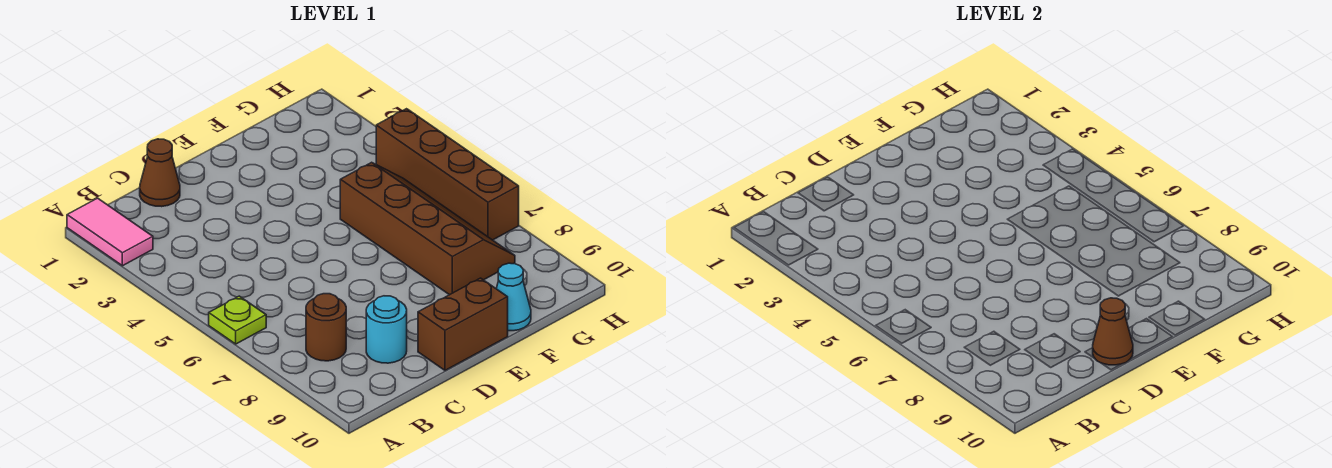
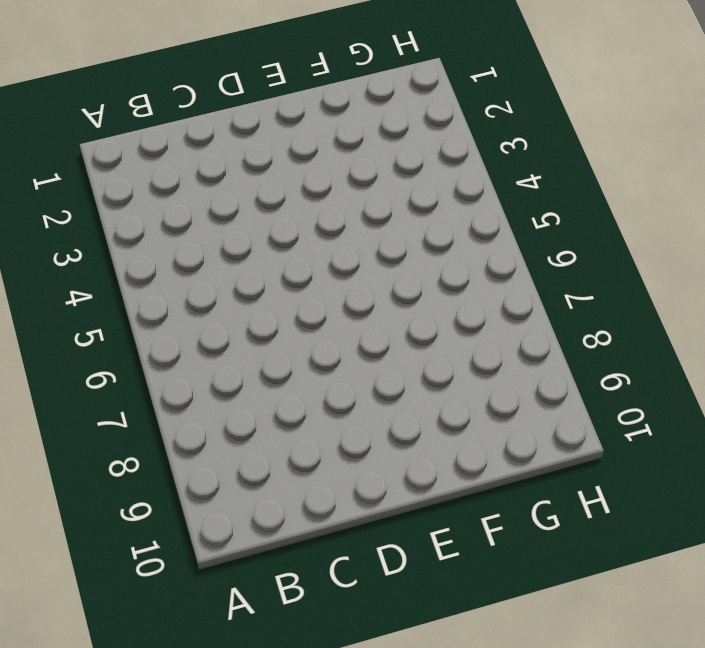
none -> pink tile A1:A2 level 1
none -> lime plate A6 level 1

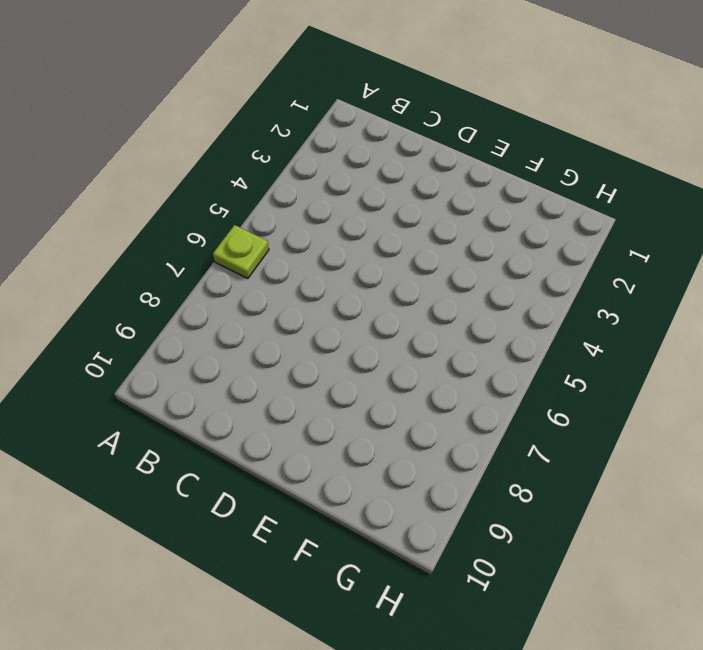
none -> pink tile A1:A2 level 1
none -> brown round brick B8 level 1

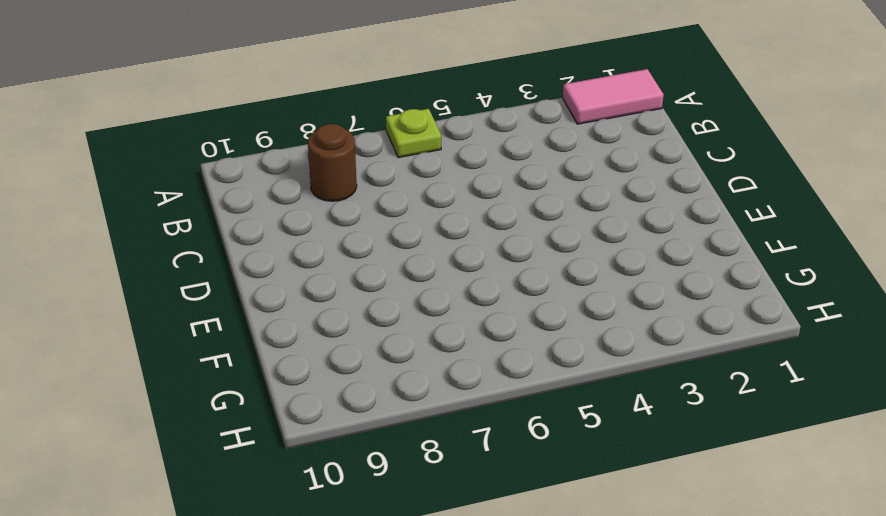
none -> brown cone C1 level 1
none -> cyan round brick C9 level 1

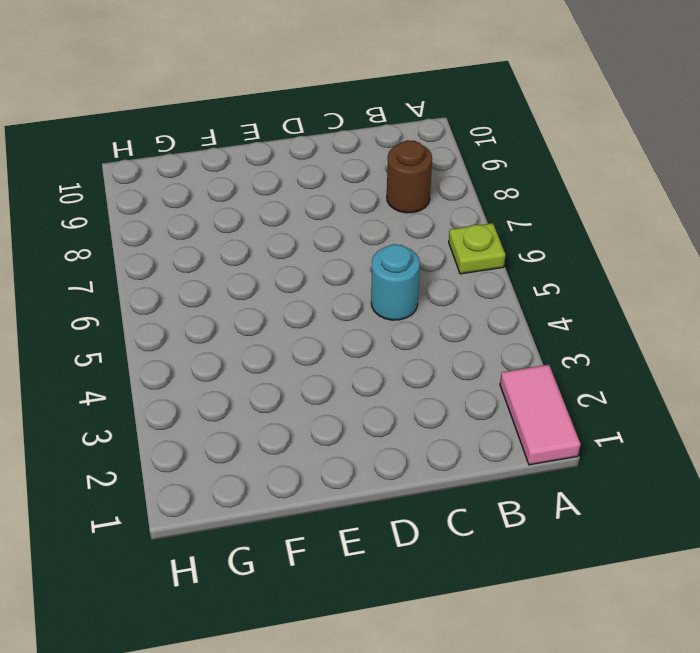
cyan round brick C5 level 1 -> cyan round brick C9 level 1
none -> brown cone C1 level 1
none -> brown brick D10:E10 level 1

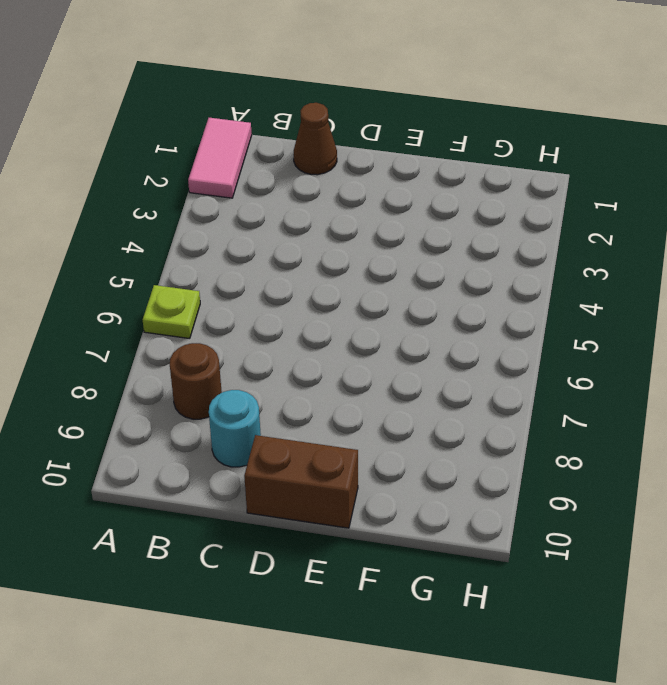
none -> brown slope F5:G8 level 1 top F
none -> cyan cone F10 level 1

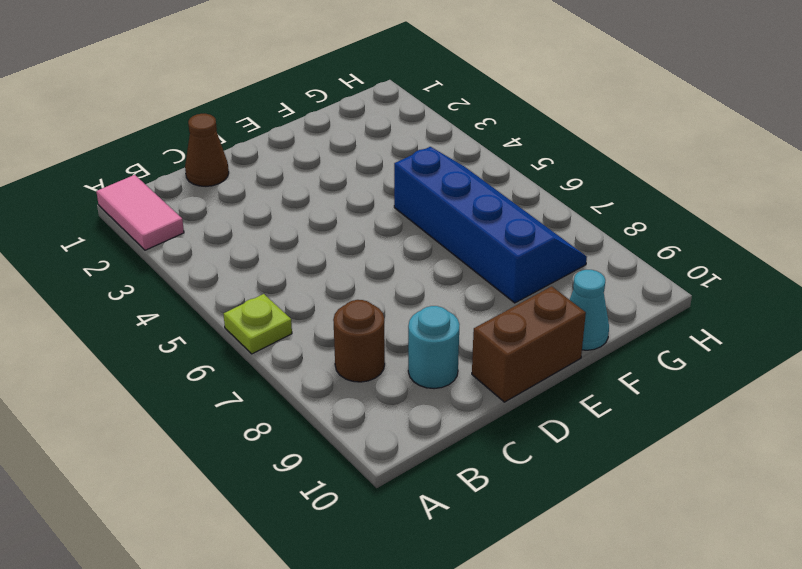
blue slope F5:G8 level 1 top F -> brown slope F5:G8 level 1 top F
none -> brown brick H4:H7 level 1
none -> brown cone D10 level 2

